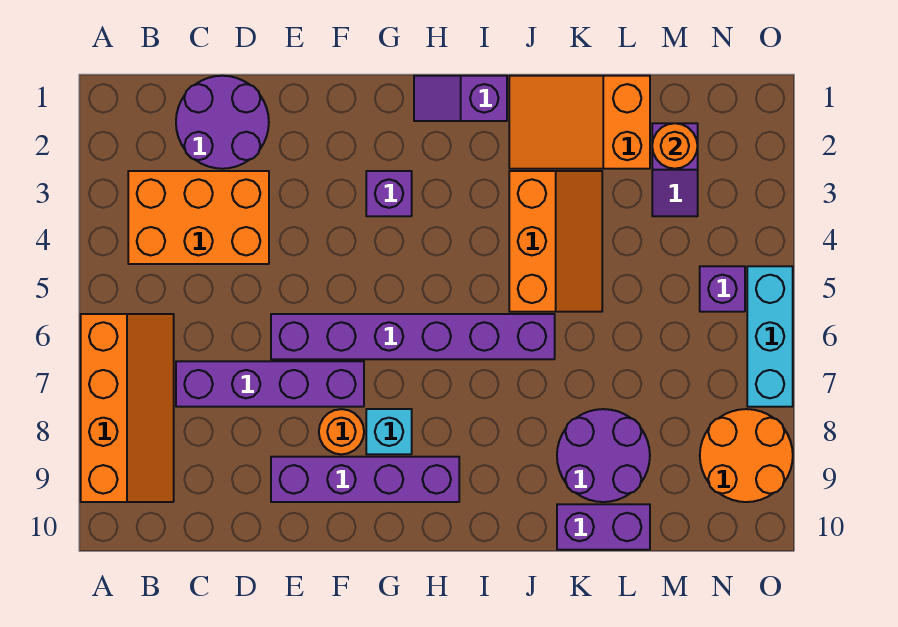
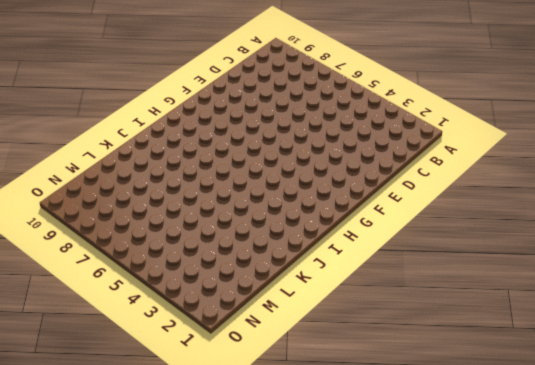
none -> orange slope A6:B9 level 1 top A
none -> orange brick B3:D4 level 1
none -> purple round brick C1:D2 level 1

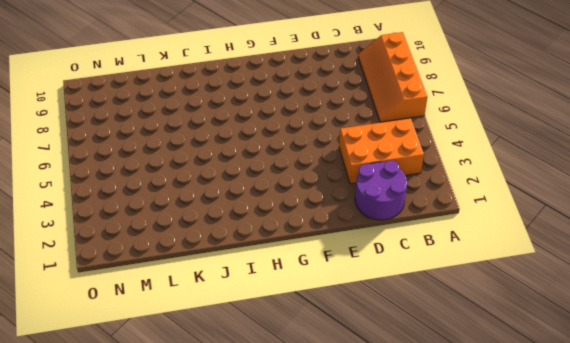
none -> purple brick C7:F7 level 1
none -> purple brick E6:J6 level 1
none -> purple brick E9:H9 level 1

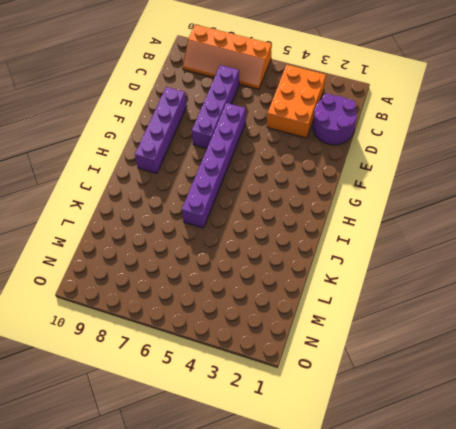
none -> orange round brick F8 level 1
none -> purple brick G3 level 1
none -> cyan brick G8 level 1

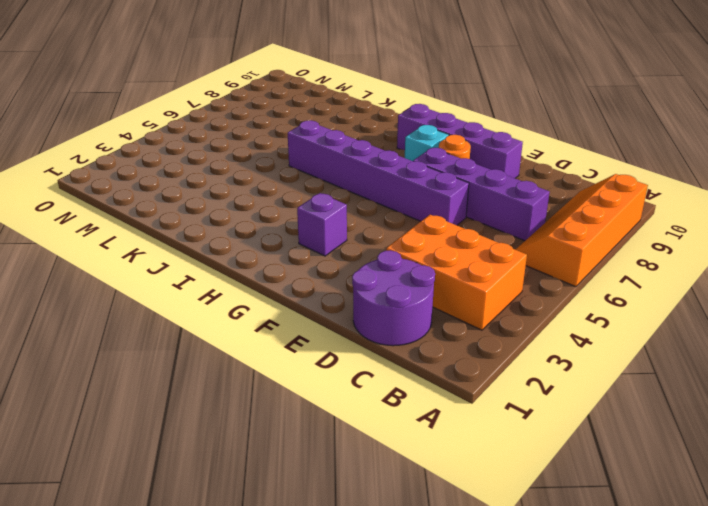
none -> purple slope H1:I1 level 1 top I
none -> orange slope J1:L2 level 1 top L
none -> orange slope J3:K5 level 1 top J

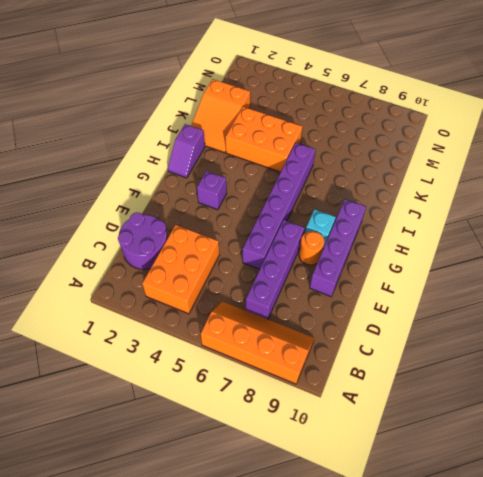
orange brick J3:K5 level 1 -> orange slope J3:K5 level 1 top J
none -> purple round brick K8:L9 level 1
none -> purple brick K10:L10 level 1
none -> purple slope M2:M3 level 1 top 2

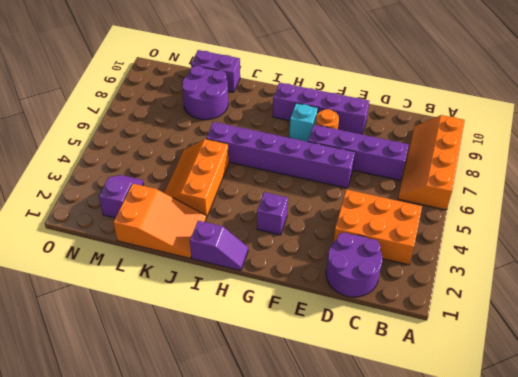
none -> purple brick N5 level 1
none -> orange round brick N8:O9 level 1
none -> cyan brick O5:O7 level 1

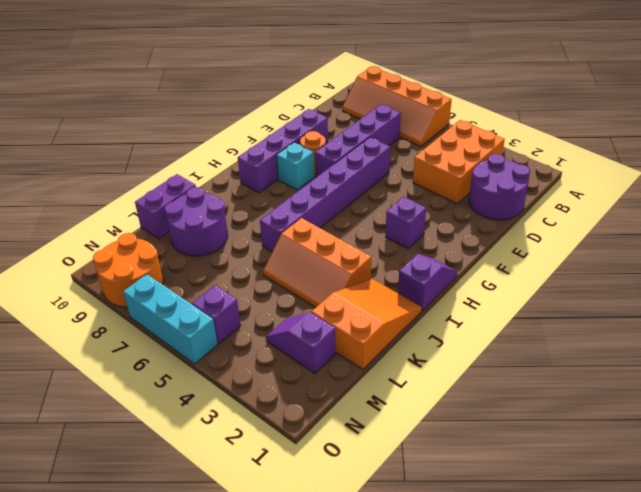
none -> orange round brick M2 level 2

